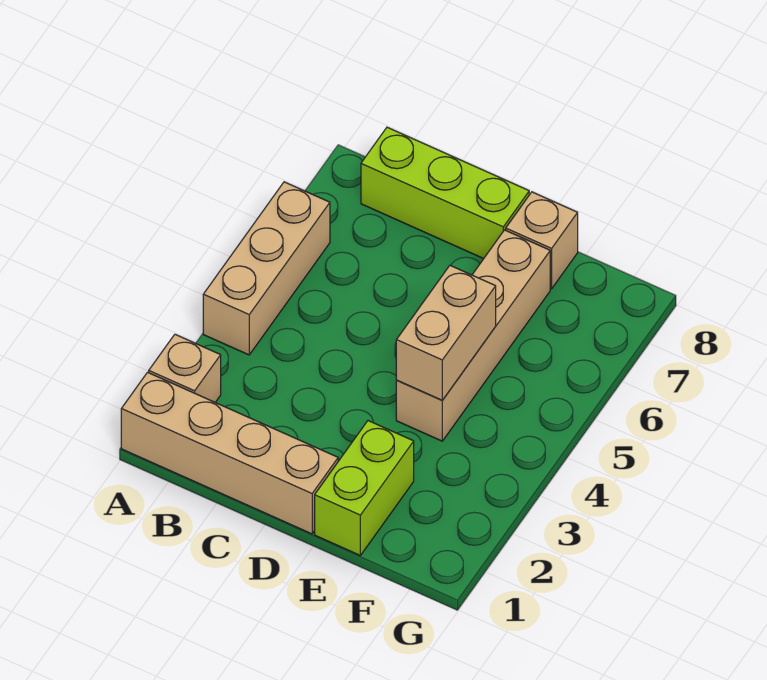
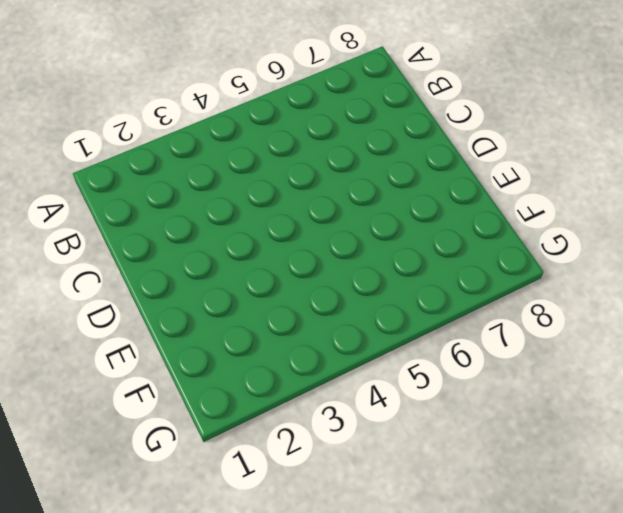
none -> tan brick A1:D1 level 1
none -> tan brick A2 level 1

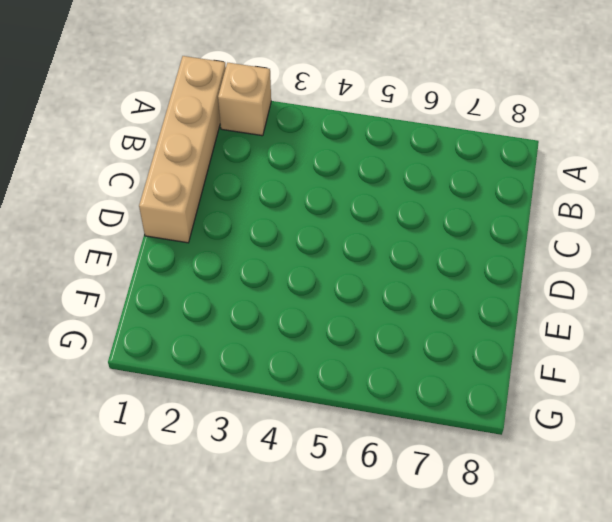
none -> tan brick A4:A6 level 1
none -> lime brick B8:D8 level 1

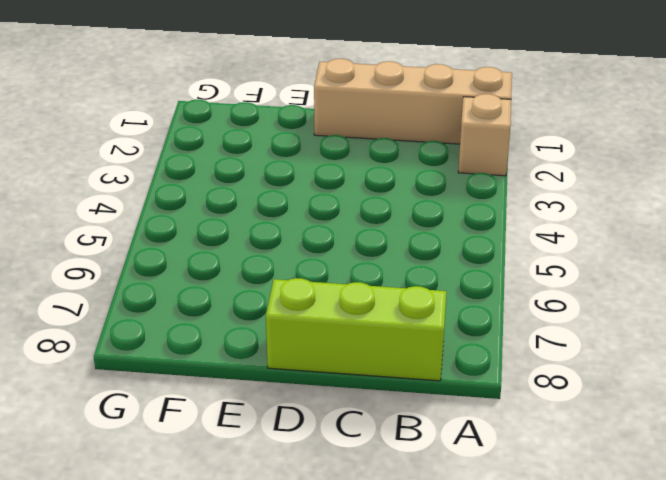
none -> tan brick A4:A6 level 1
none -> lime brick E1:E2 level 1

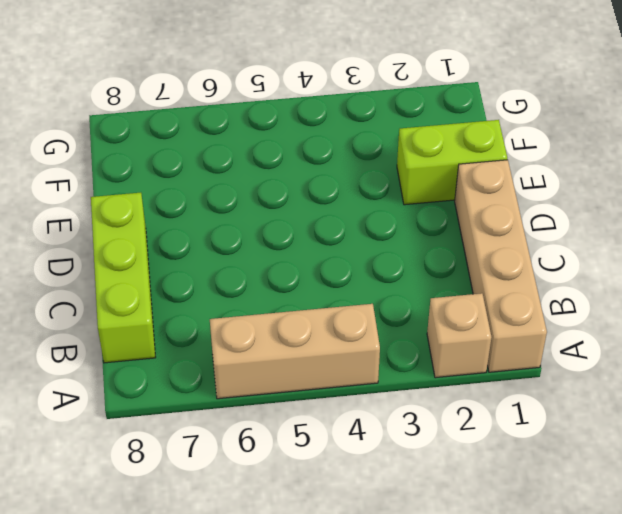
none -> tan brick E4:E7 level 1
none -> tan brick E8 level 1

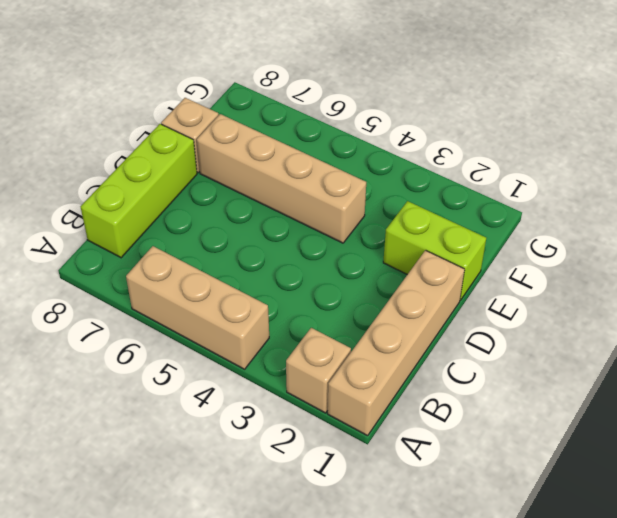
none -> tan brick E4:E5 level 2

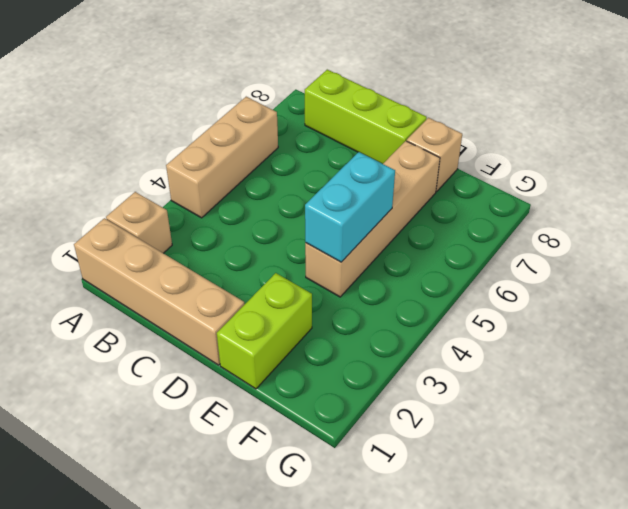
cyan brick E4:E5 level 2 -> tan brick E4:E5 level 2

